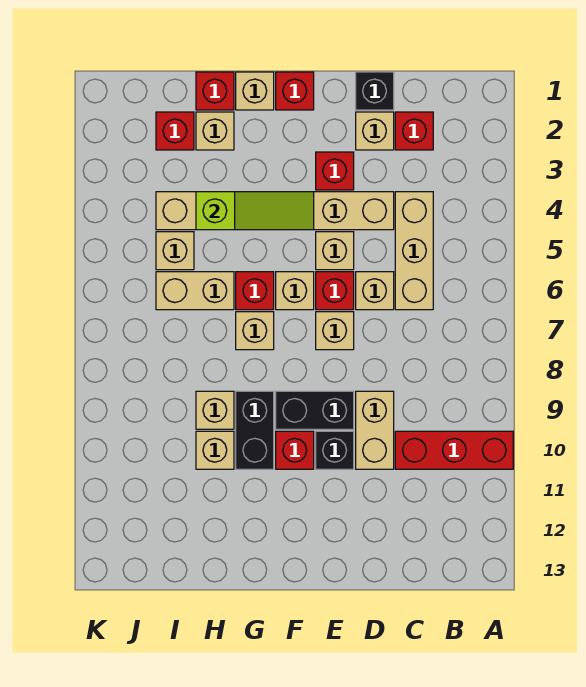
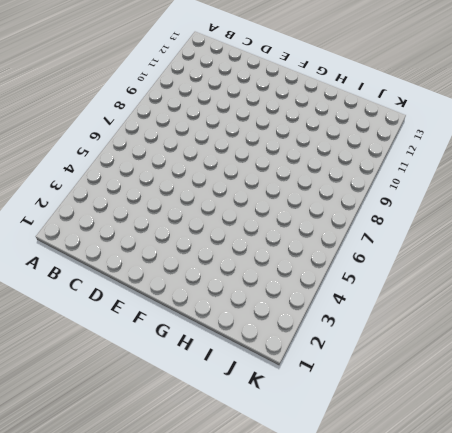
none -> red brick A10:C10 level 1
none -> red brick C2 level 1
none -> tan brick C4:C6 level 1

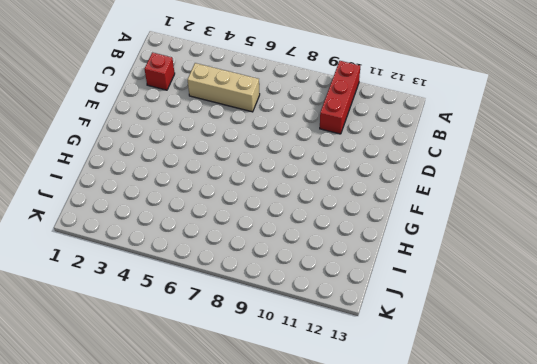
none -> black brick D1 level 1
none -> tan brick D2 level 1
none -> tan brick D4:I4 level 1

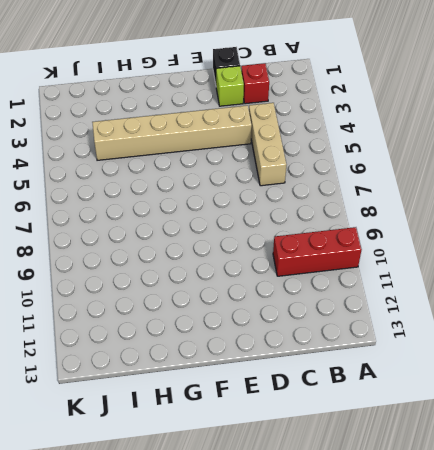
lime brick D2 level 1 -> tan brick D2 level 1
none -> tan brick D6 level 1
none -> tan brick D9:D10 level 1
none -> red brick E3 level 1

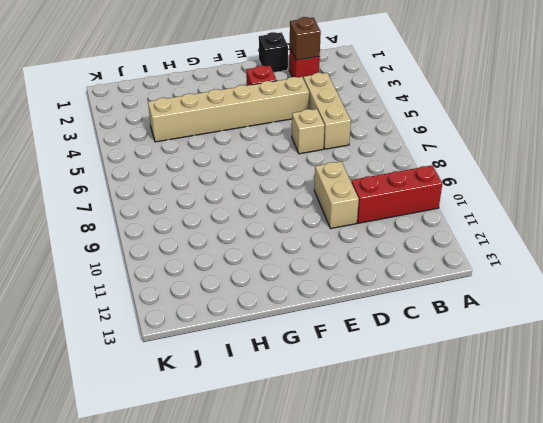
brown brick C2 level 2 -> none
none -> tan brick D2 level 1
none -> tan brick E5 level 1
none -> red brick E6 level 1

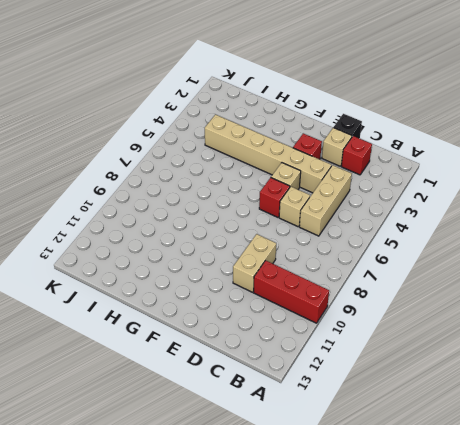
none -> tan brick E7 level 1
none -> black brick E9:F9 level 1
none -> black brick E10 level 1

